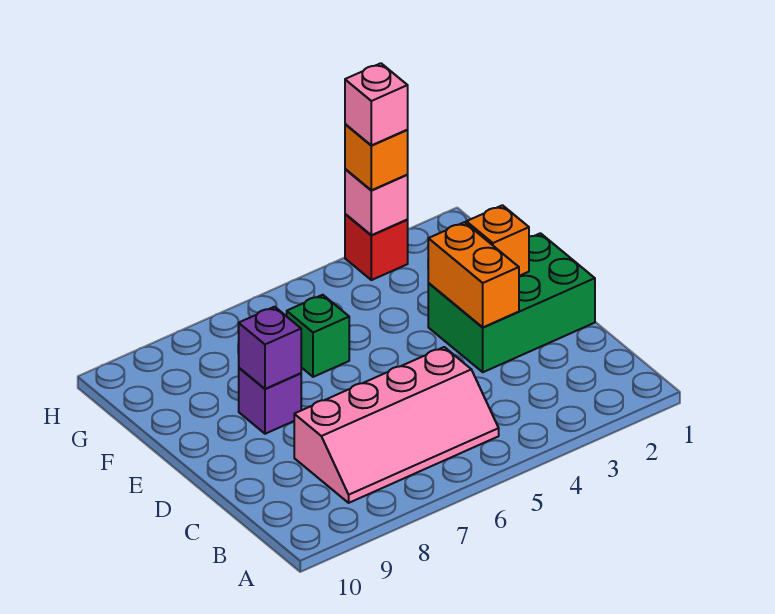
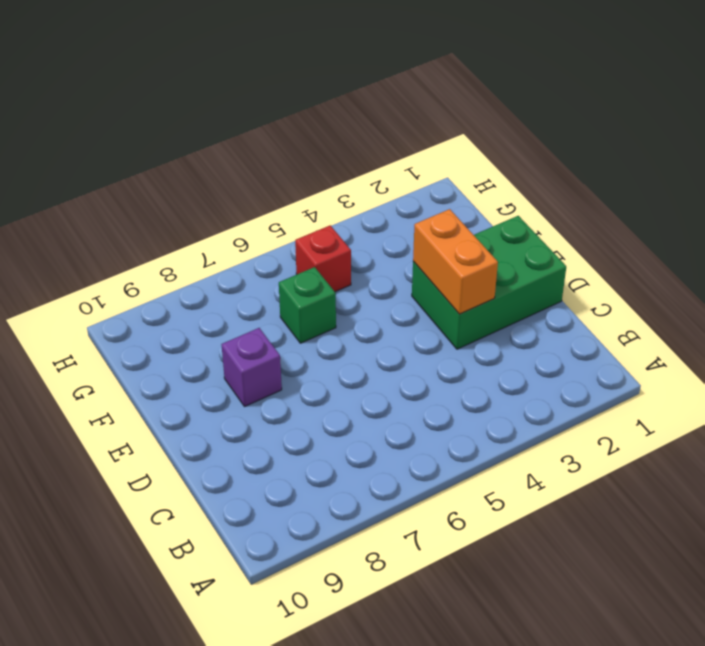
red brick G5 level 1 -> red brick H3 level 1
none -> pink slope B5:C8 level 1 top C
none -> orange brick E2 level 2

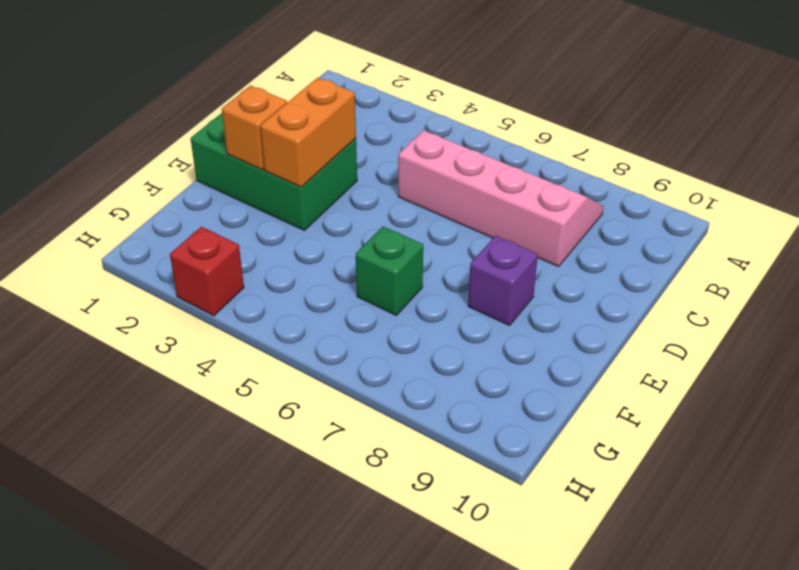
none -> purple brick E8 level 2
none -> pink brick H3 level 2

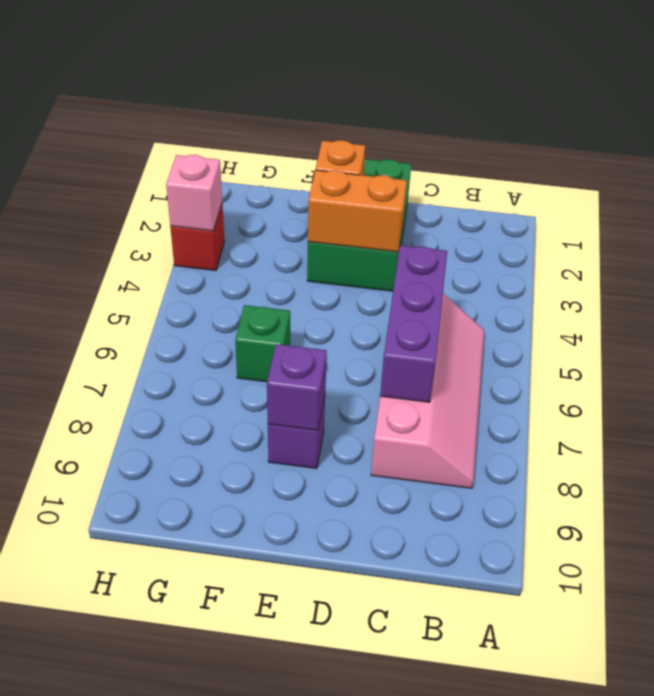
purple brick C5:C7 level 2 -> none
none -> orange brick H3 level 3
none -> pink brick H3 level 4

